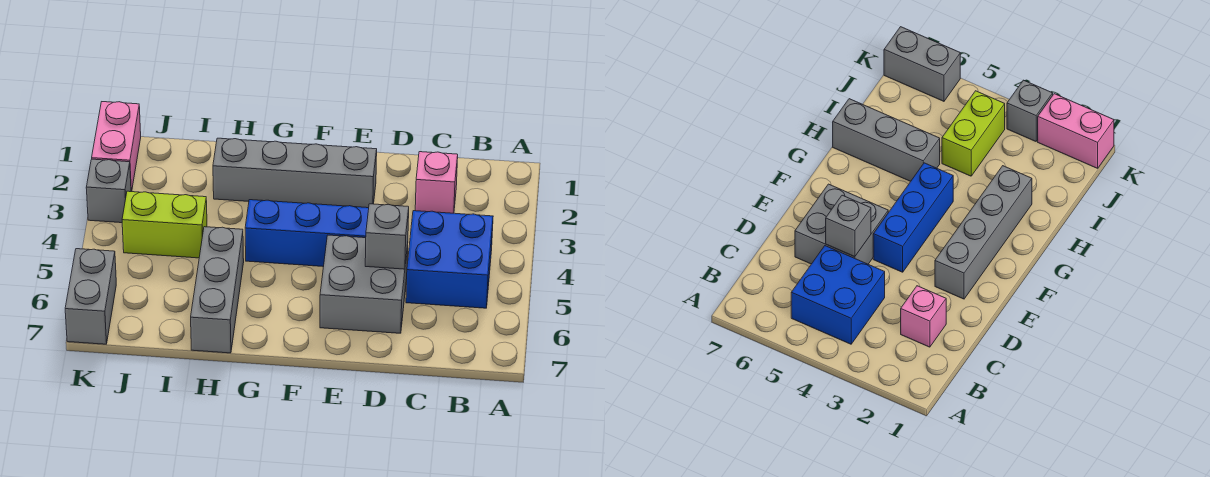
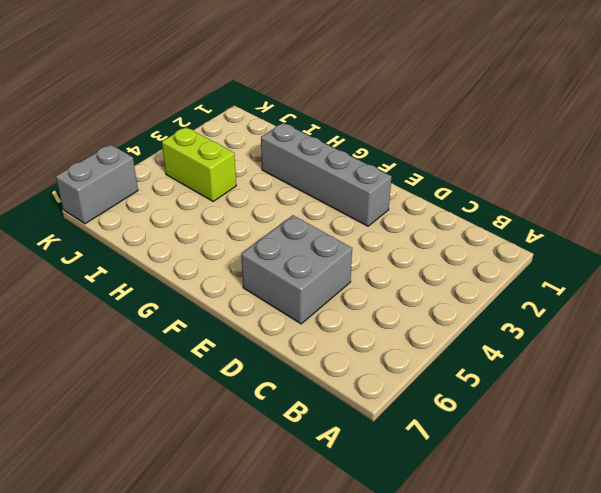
none -> blue brick B4:C5 level 1
none -> pink brick C2 level 1

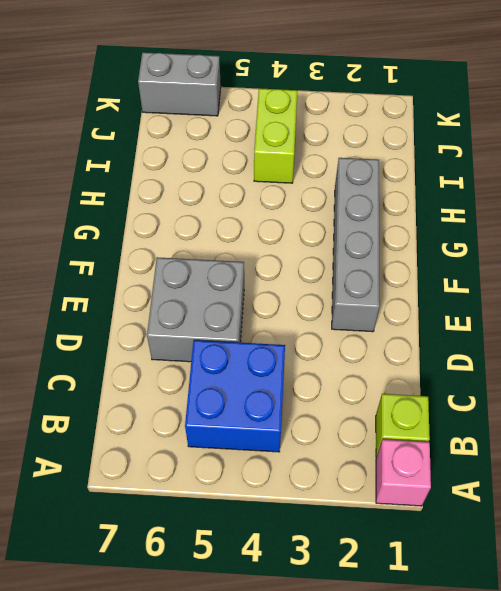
pink brick A1 level 1 -> pink brick C2 level 1
lime brick B1 level 1 -> none
none -> blue brick E4:G4 level 1
none -> grey brick H5:H7 level 1

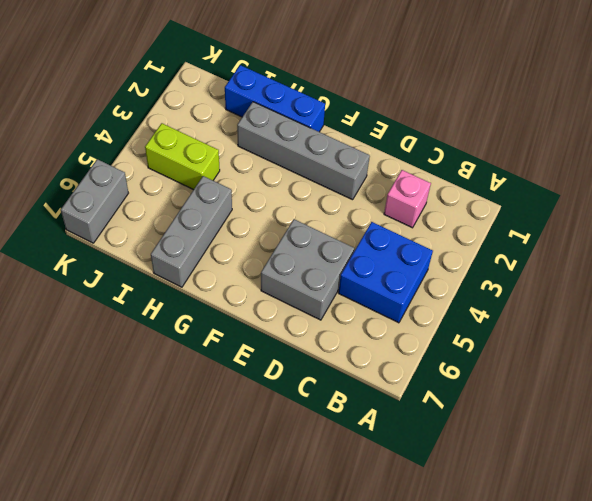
blue brick G1:I1 level 1 -> blue brick E4:G4 level 1
none -> pink brick K1:K2 level 1
none -> grey brick K3 level 1

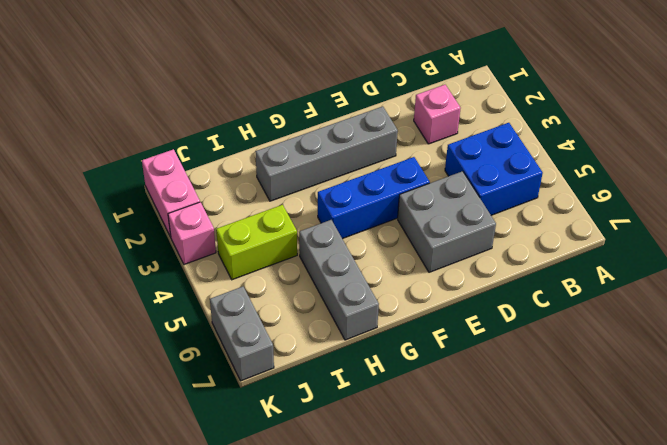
pink brick K3 level 1 -> grey brick K3 level 1
none -> grey brick D5 level 2

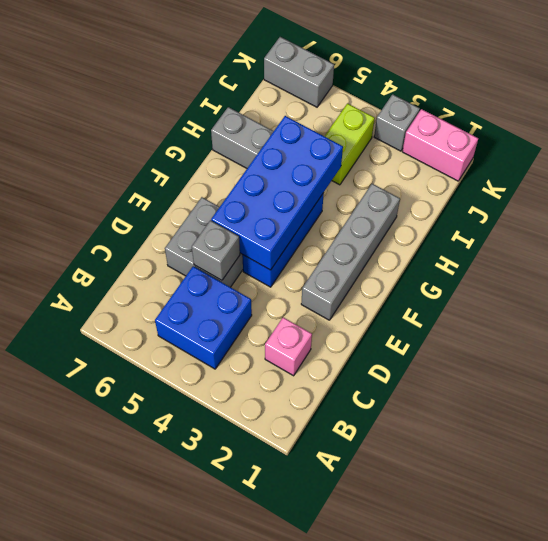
blue brick E4:H5 level 2 -> none

